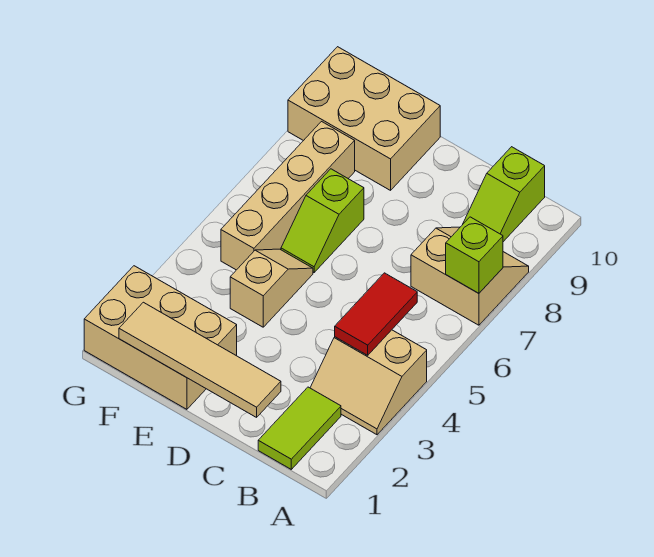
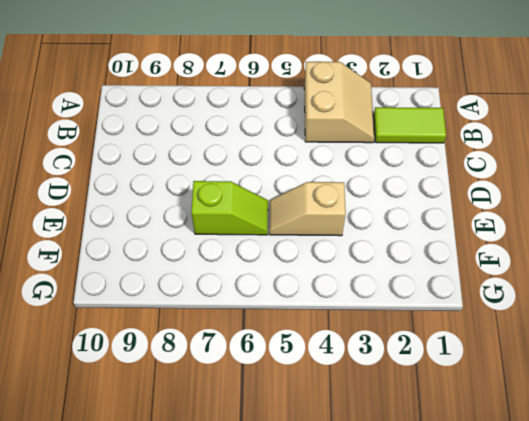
none -> tan slope A7:B8 level 1 top 7
none -> lime slope B9:B10 level 1 top 10
none -> tan brick E1:G2 level 1

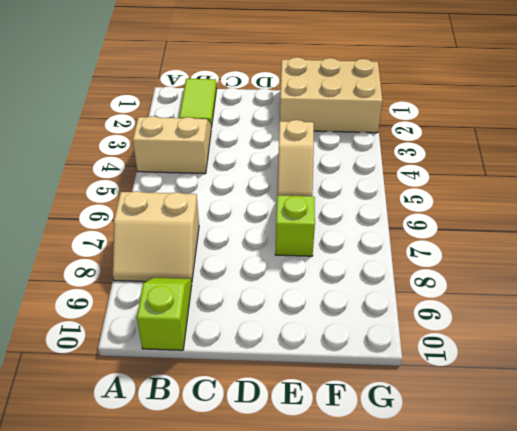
none -> tan brick E9:G10 level 1
none -> tan brick F5:F8 level 1
none -> lime brick A7 level 2

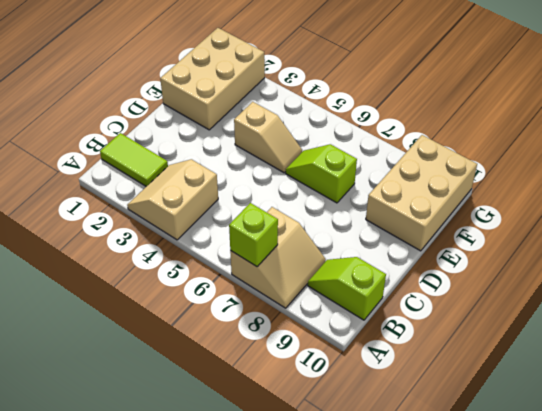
none -> tan brick F5:F8 level 1
none -> red tile B4:B5 level 2
none -> tan tile C1:F1 level 2

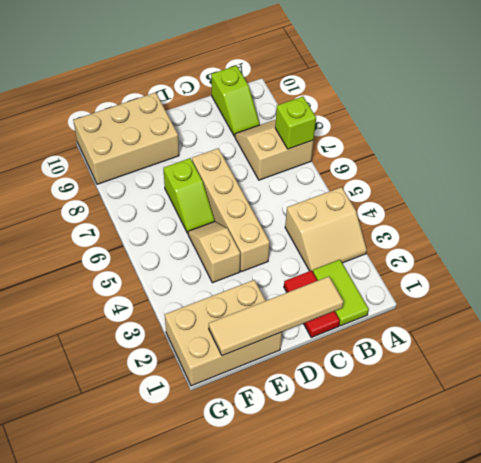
red tile C1:C2 level 1 -> red tile B4:B5 level 2
tan brick D4:D7 level 1 -> tan brick F5:F8 level 1

